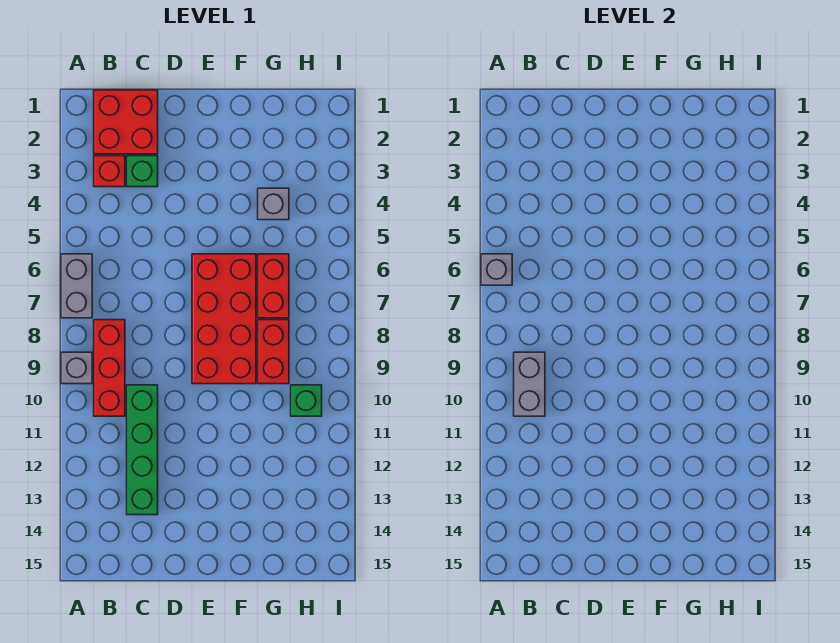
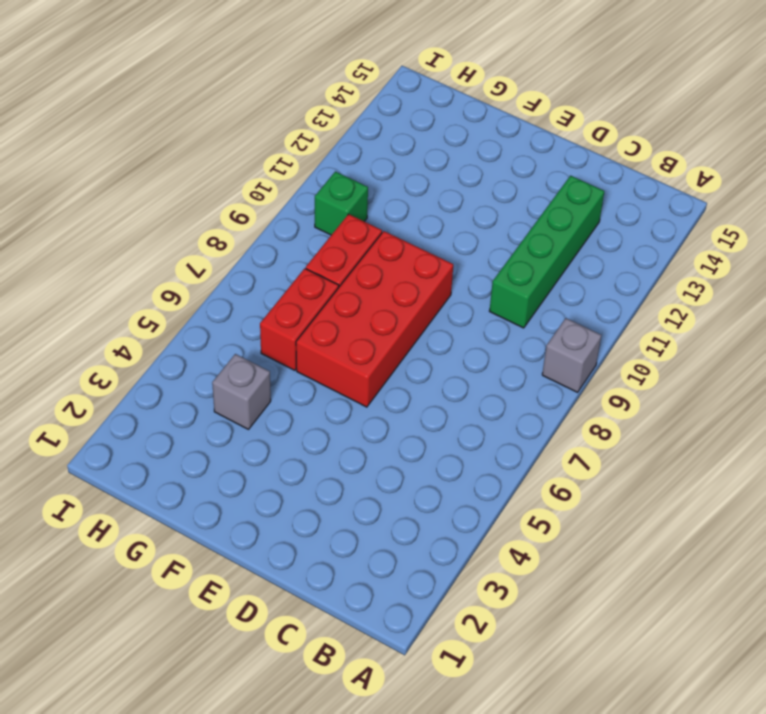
none -> grey brick A6:A7 level 1
none -> red brick B1:C2 level 1
none -> red brick B3 level 1

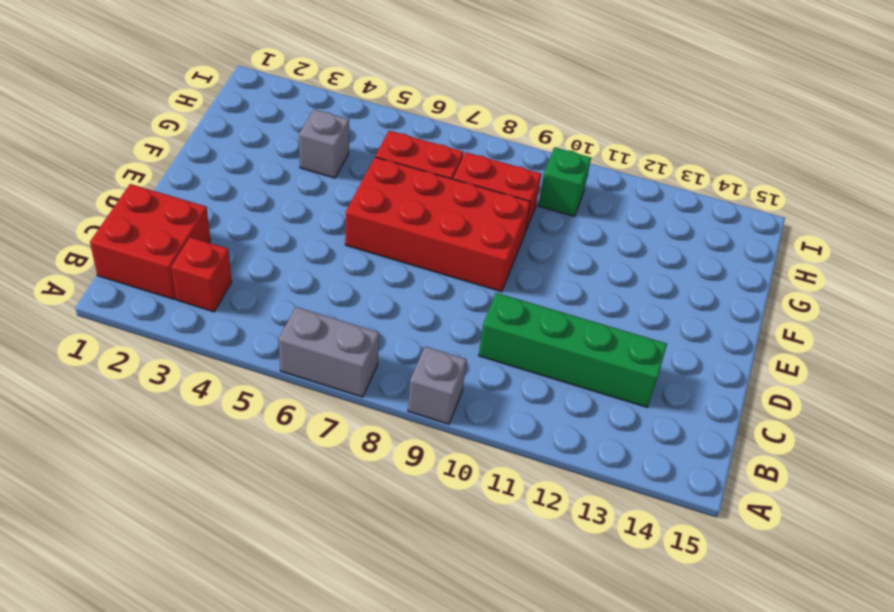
none -> red brick B8:B10 level 1
none -> green brick C3 level 1
none -> grey brick A6 level 2

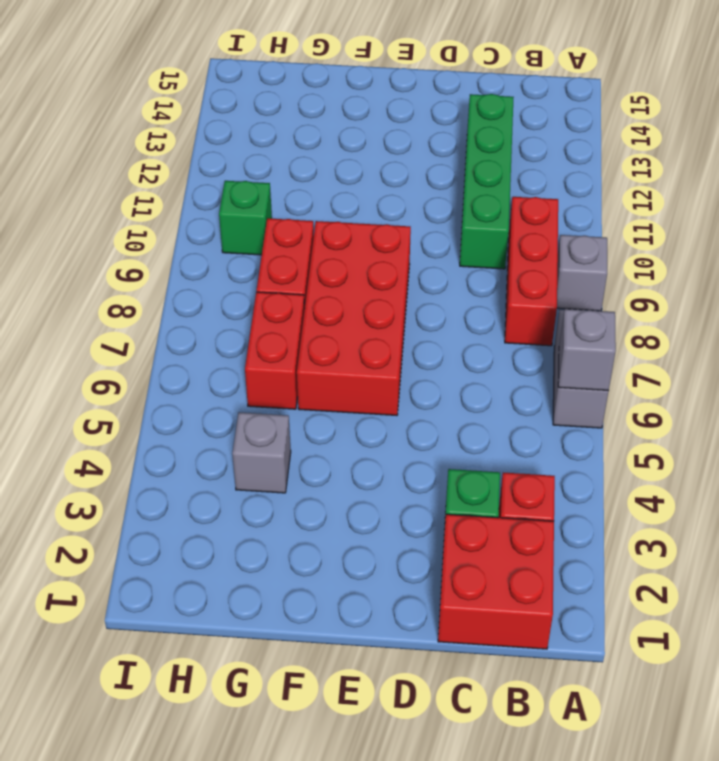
none -> grey brick B9:B10 level 2

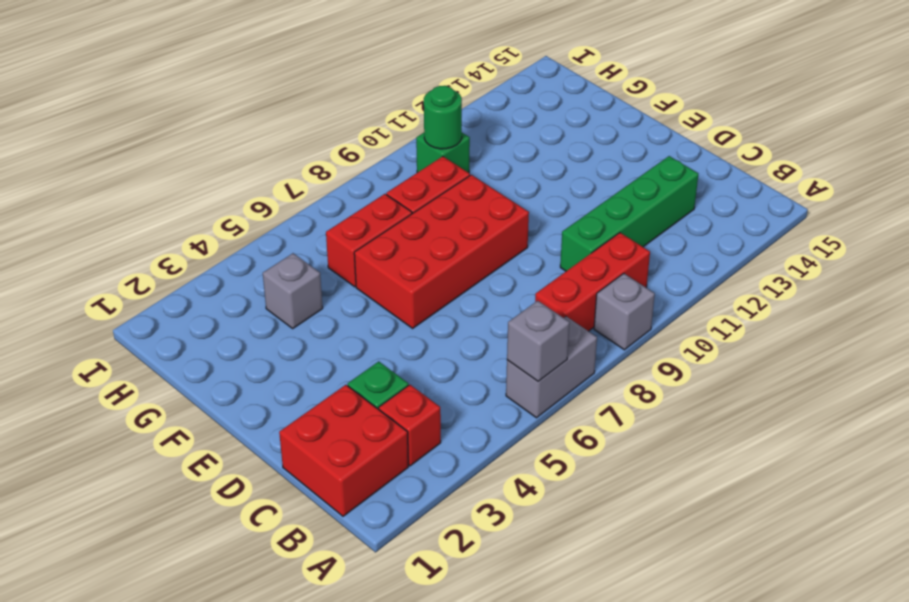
green round brick H10 level 2 -> none
none -> grey brick B9:B10 level 2

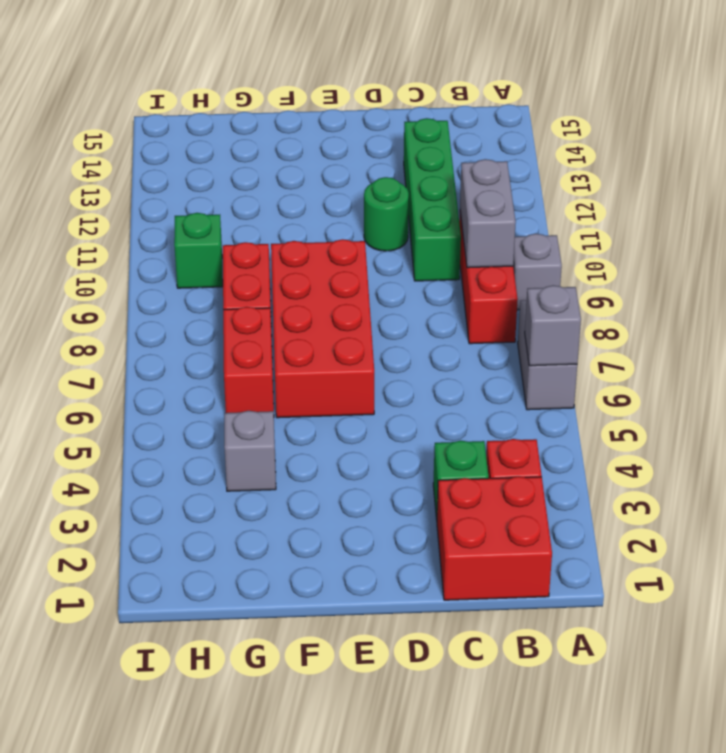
green round brick D11 level 1 -> none

